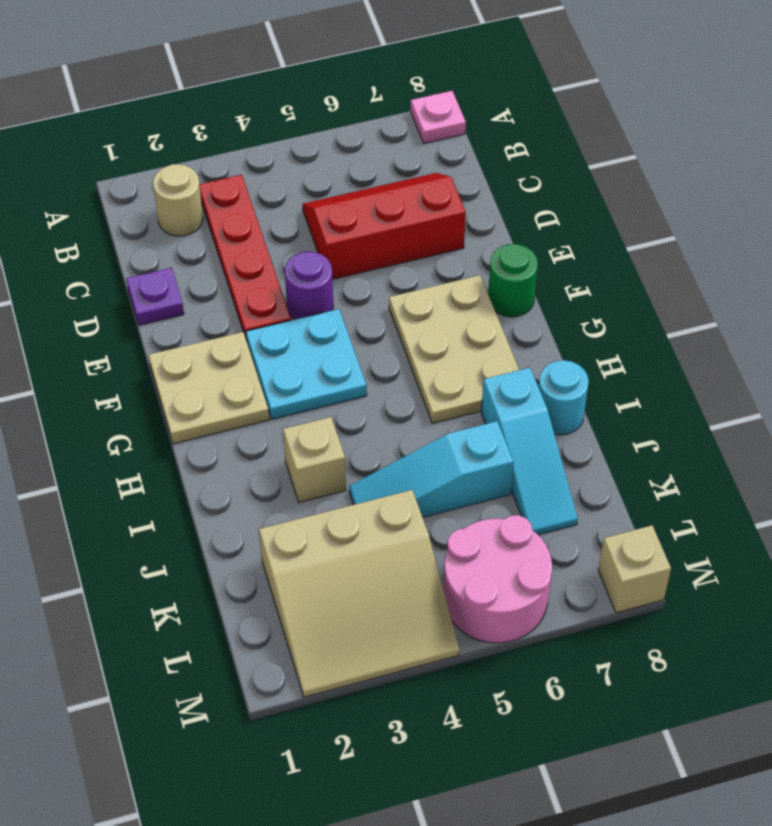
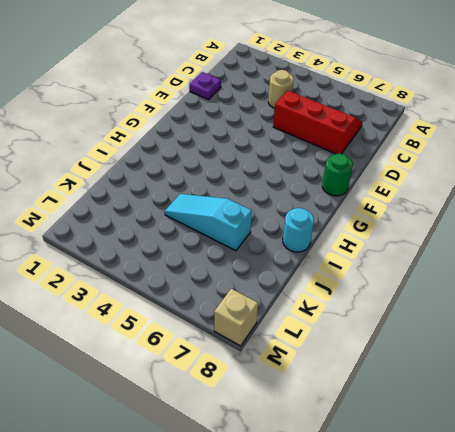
tan round brick C4 level 1 -> tan round brick B2 level 1
none -> pink plate A8 level 1
none -> red plate B3:E3 level 1
none -> purple round brick E4 level 1

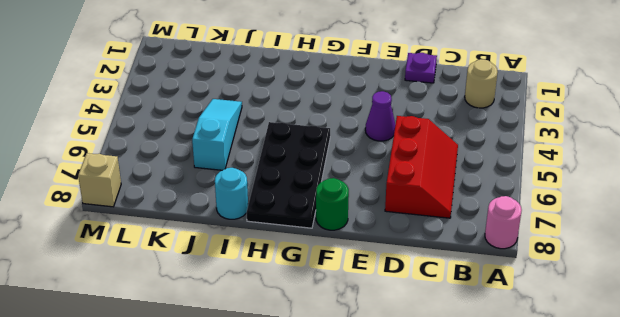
pink round brick A8 level 1 -> pink plate A8 level 1
purple cone E4 level 1 -> purple round brick E4 level 1
black plate G5:H8 level 1 -> tan plate F6:H7 level 1
none -> red plate B3:E3 level 1
none -> tan plate F1:G2 level 1
none -> cyan plate F3:G4 level 1

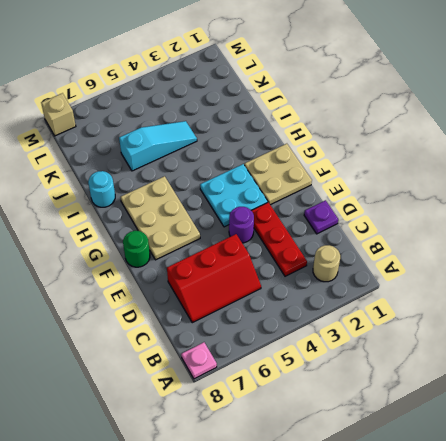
red plate C3:E3 level 1 -> red plate B3:E3 level 1
none -> tan brick I3 level 1
none -> cyan slope I7:K7 level 1 top I
none -> tan slope K2:M4 level 1 top K

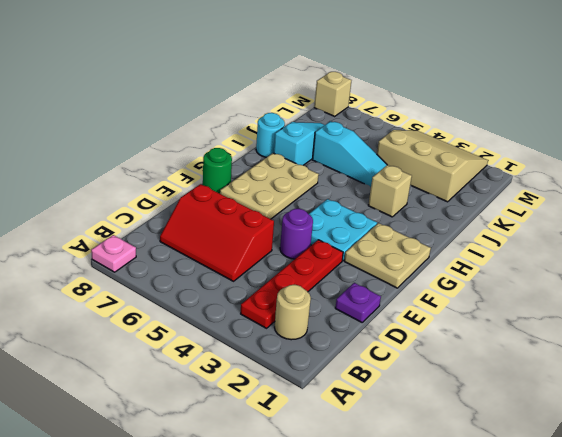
none -> pink round brick L5:M6 level 1

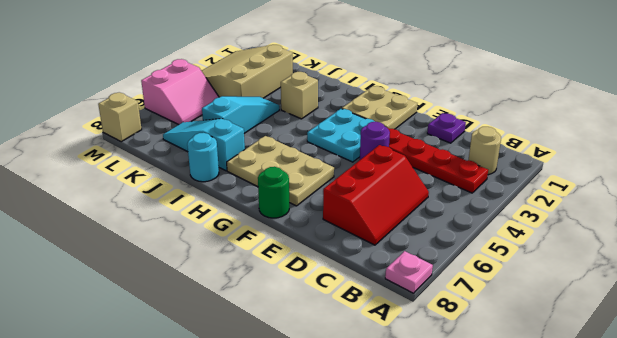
pink slope L5:M6 level 1 top M -> pink round brick L5:M6 level 1

